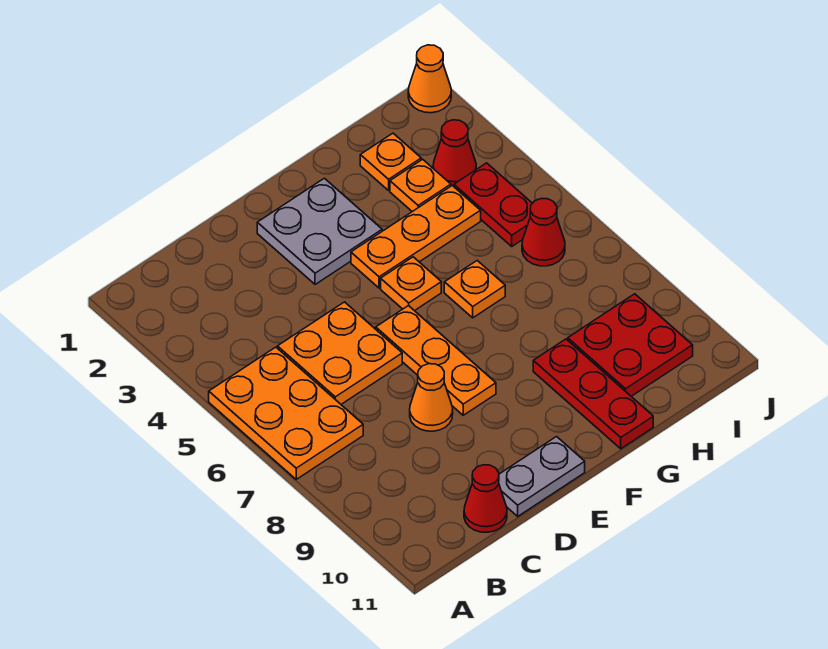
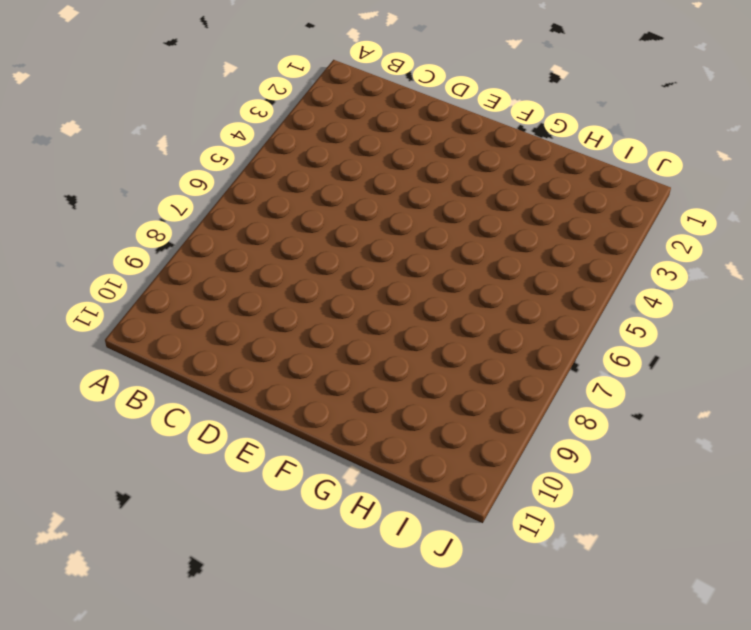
none -> orange plate A5:B7 level 1
none -> orange plate C5:D6 level 1
none -> red cone C11 level 1

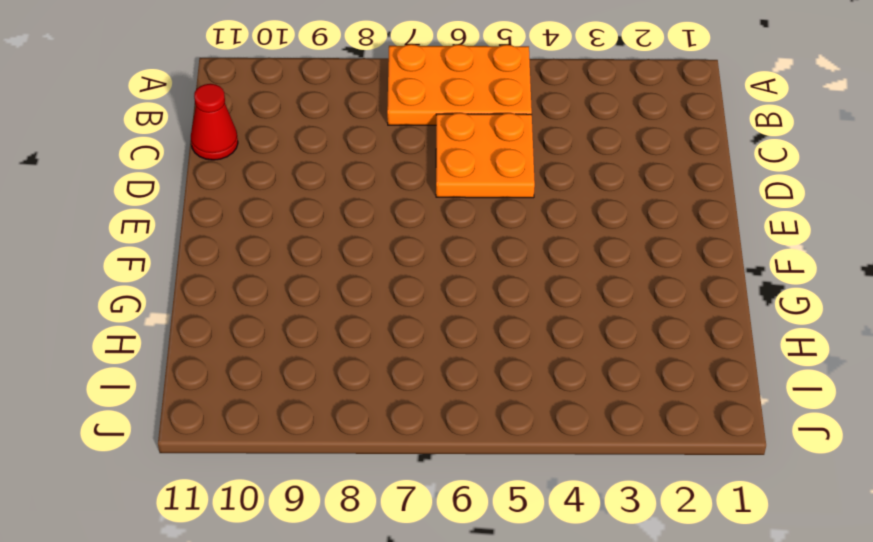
none -> orange cone D8 level 1
none -> grey plate D11:E11 level 1
none -> grey plate E2:F3 level 1

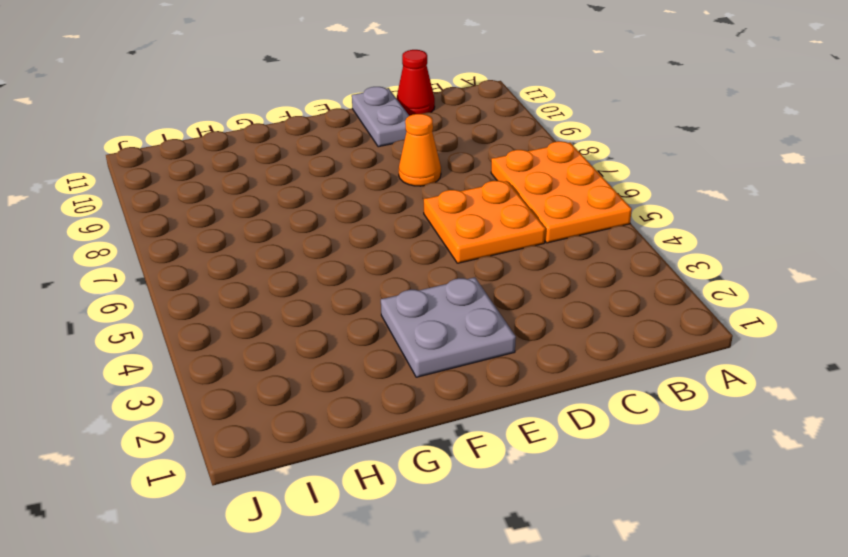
grey plate D10:D11 level 1 -> grey plate D11:E11 level 1
none -> orange plate E6:E8 level 1
none -> orange plate F4:H4 level 1
none -> orange plate F5 level 1

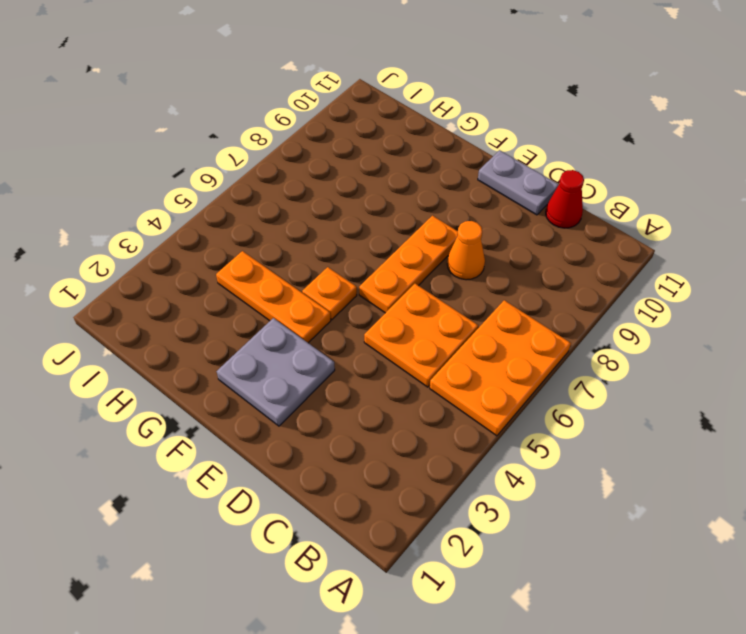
none -> orange plate G6 level 1
none -> red plate G9:G11 level 1
none -> orange plate H2 level 1

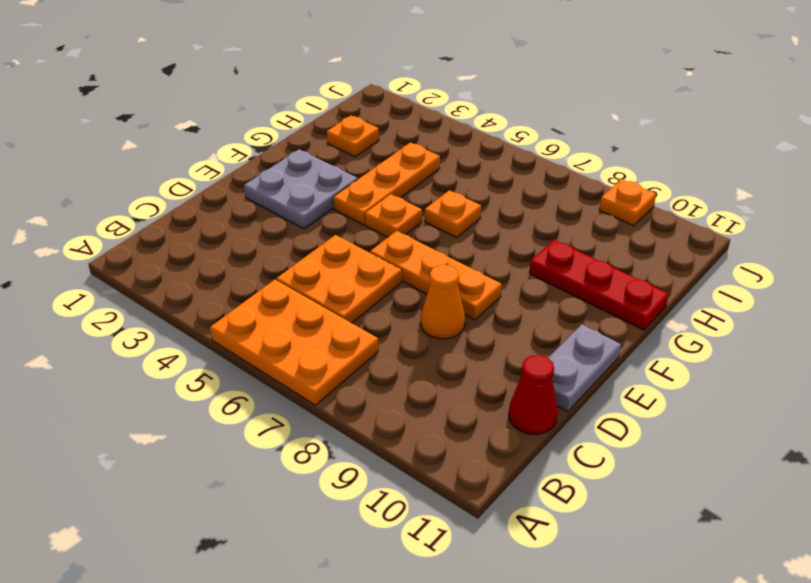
orange plate J9 level 1 -> orange plate H3 level 1
none -> red plate H9:I10 level 1
none -> red cone I3 level 1
none -> red plate I4:I5 level 1

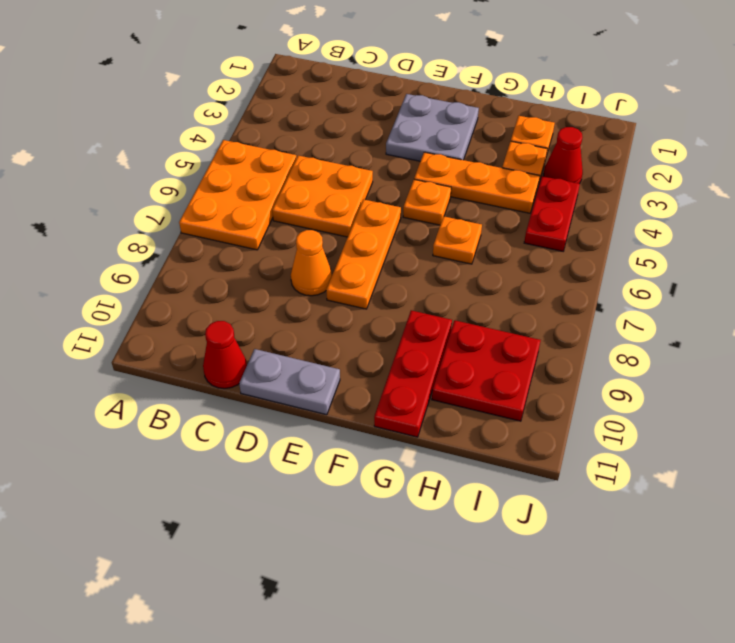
none -> red cone I6 level 1
none -> orange cone J1 level 1

